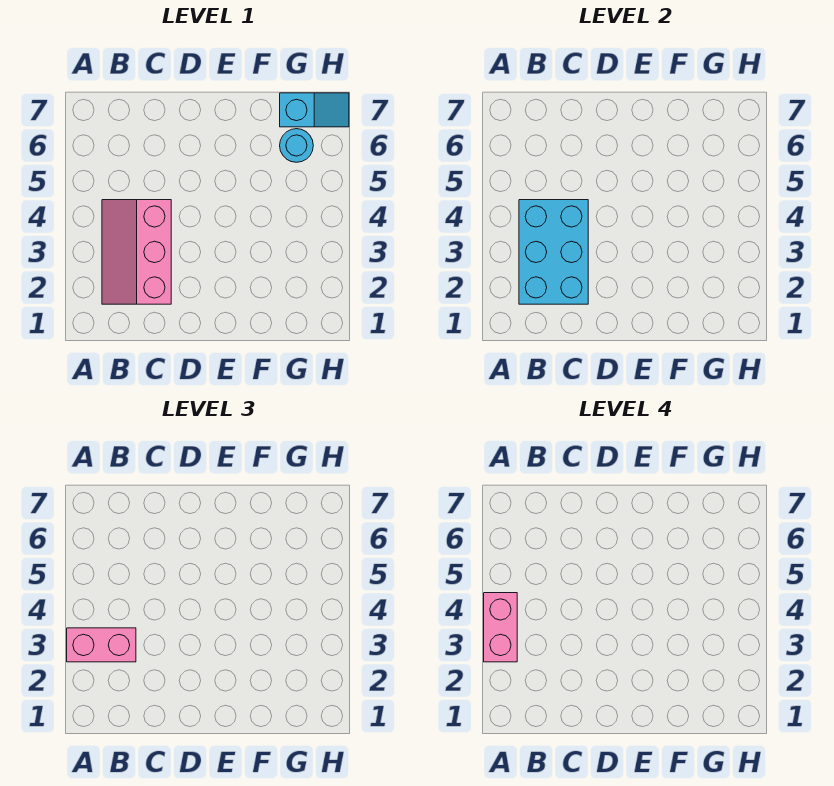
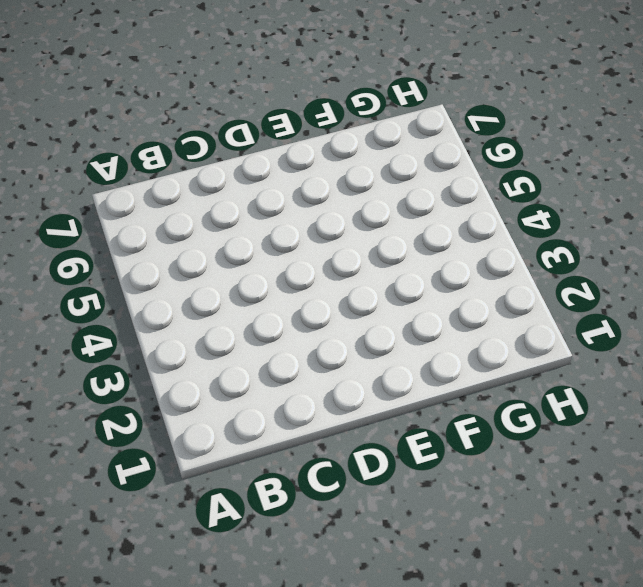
none -> pink slope B2:C4 level 1 top C
none -> cyan round brick G6 level 1

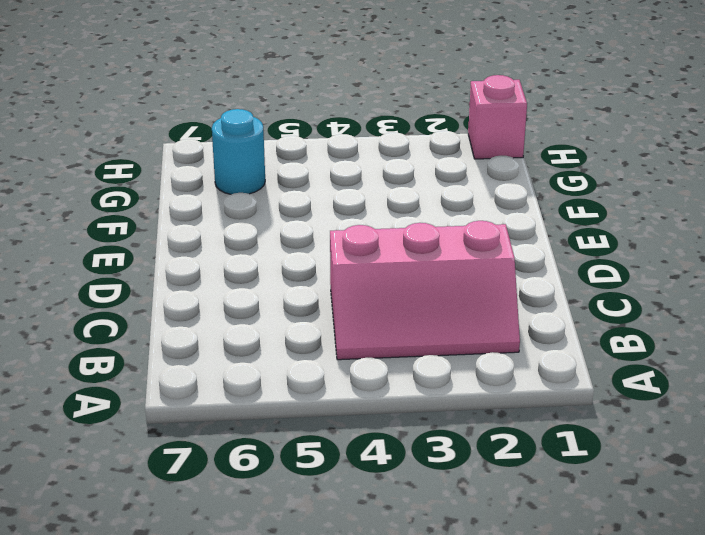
pink brick H1 level 1 -> none
none -> cyan slope G7:H7 level 1 top G
none -> cyan brick B2:C4 level 2

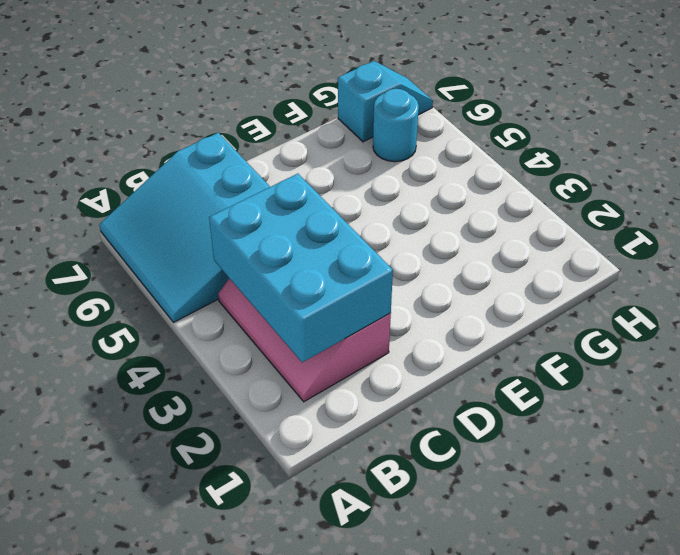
cyan slope A5:C7 level 1 top C -> none
none -> pink brick A3:B3 level 3
none -> pink brick A3:A4 level 4

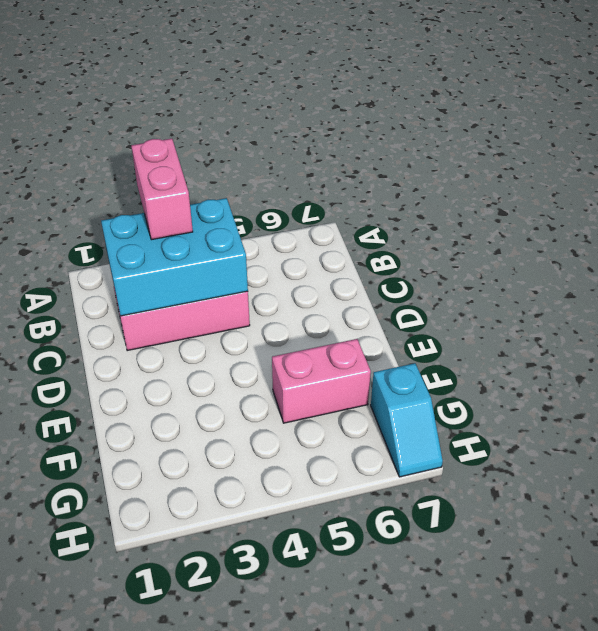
pink brick F5:F6 level 1 -> pink brick A3:A4 level 4
none -> cyan round brick G6 level 1

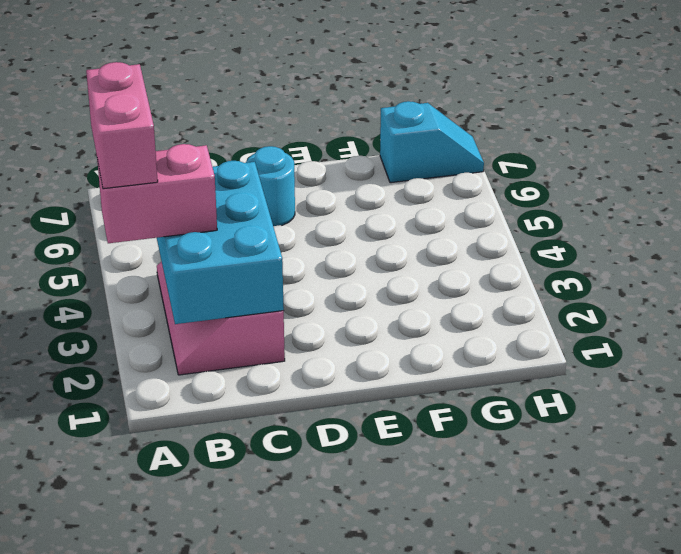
cyan round brick D6 level 1 -> cyan round brick G6 level 1

